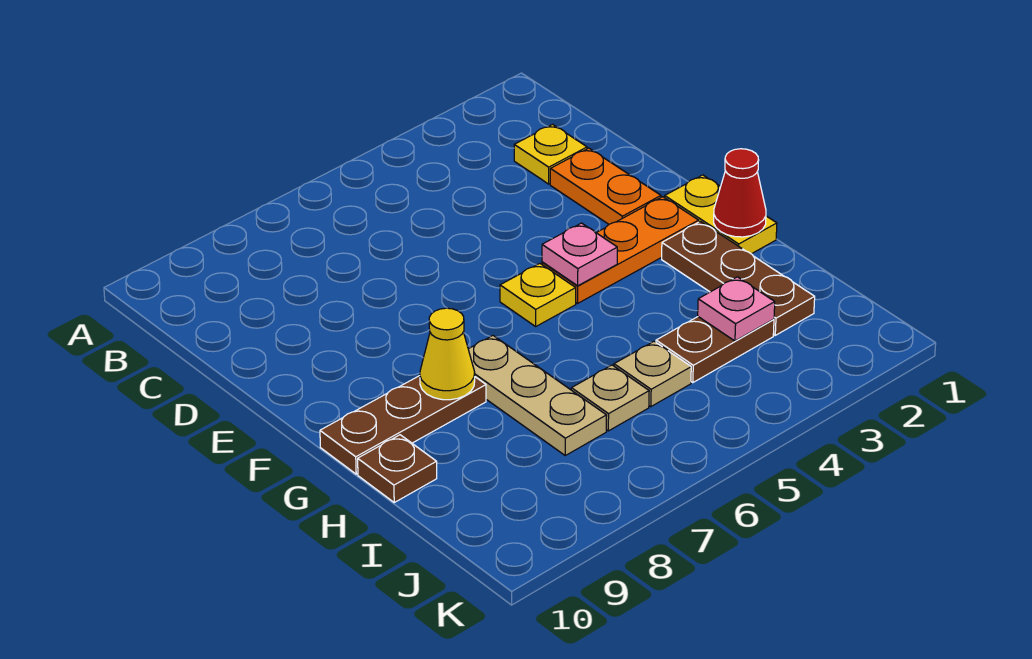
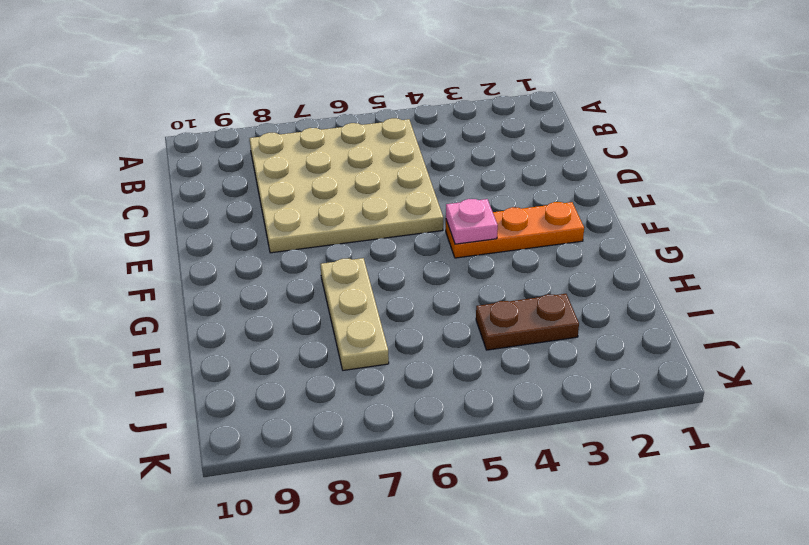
tan plate B5:E8 level 1 -> none
none -> yellow plate C2 level 1
none -> orange plate D2:E2 level 1
none -> yellow plate F1:G1 level 1

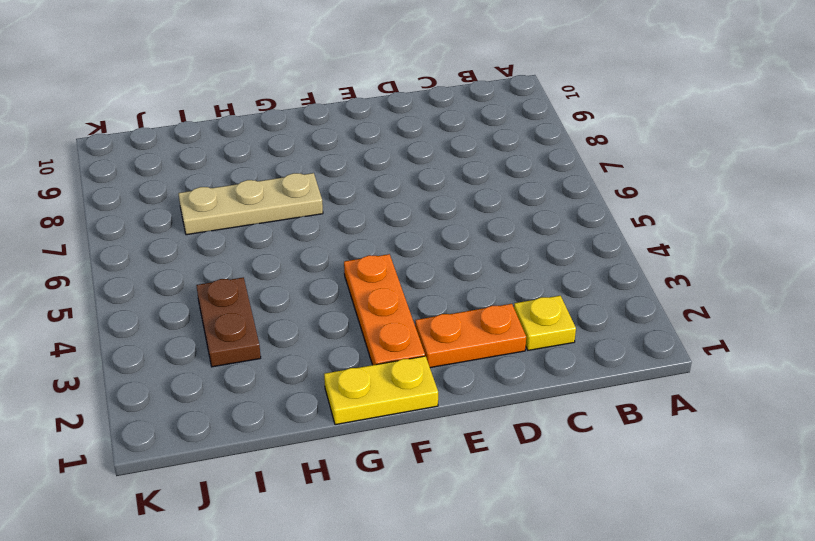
none -> yellow plate F5 level 1
none -> brown plate G2:I2 level 1
none -> brown plate G8:G10 level 1

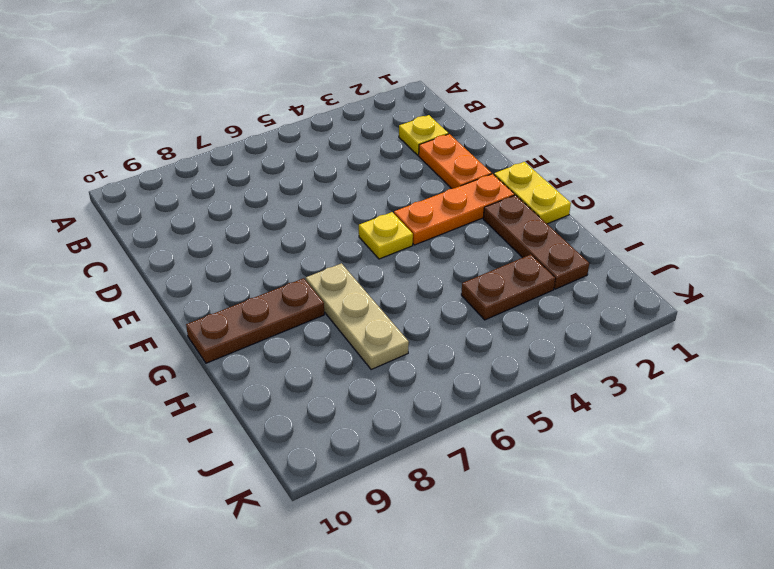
none -> brown plate H10 level 1
none -> tan plate I5 level 1
none -> tan plate I6 level 1

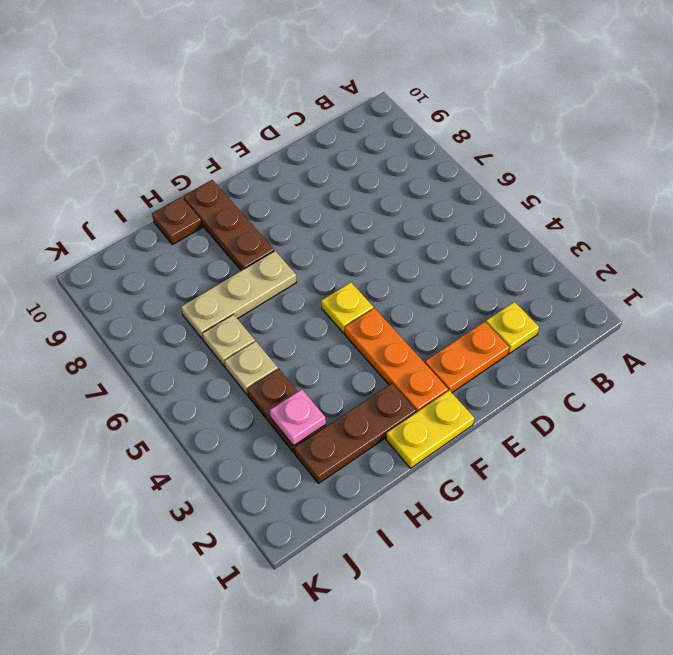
none -> pink plate F4 level 2
none -> red cone G1 level 2
none -> yellow cone G8 level 2

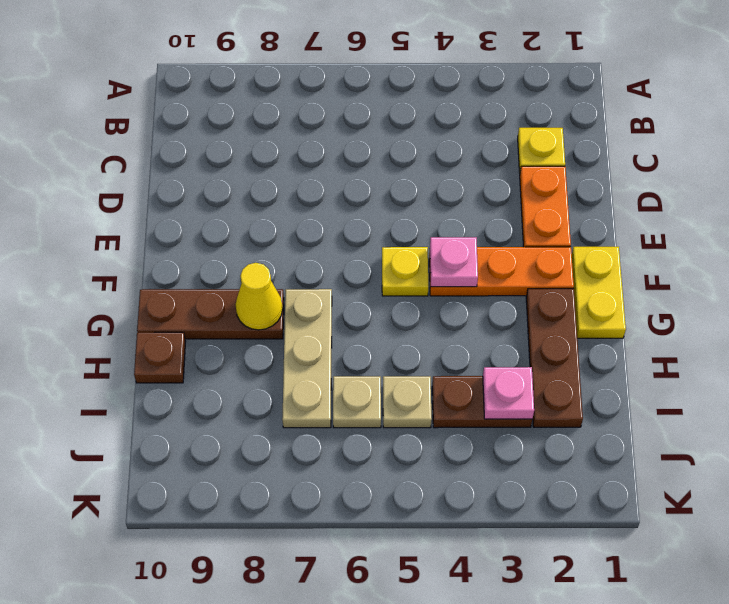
none -> red cone G1 level 2

